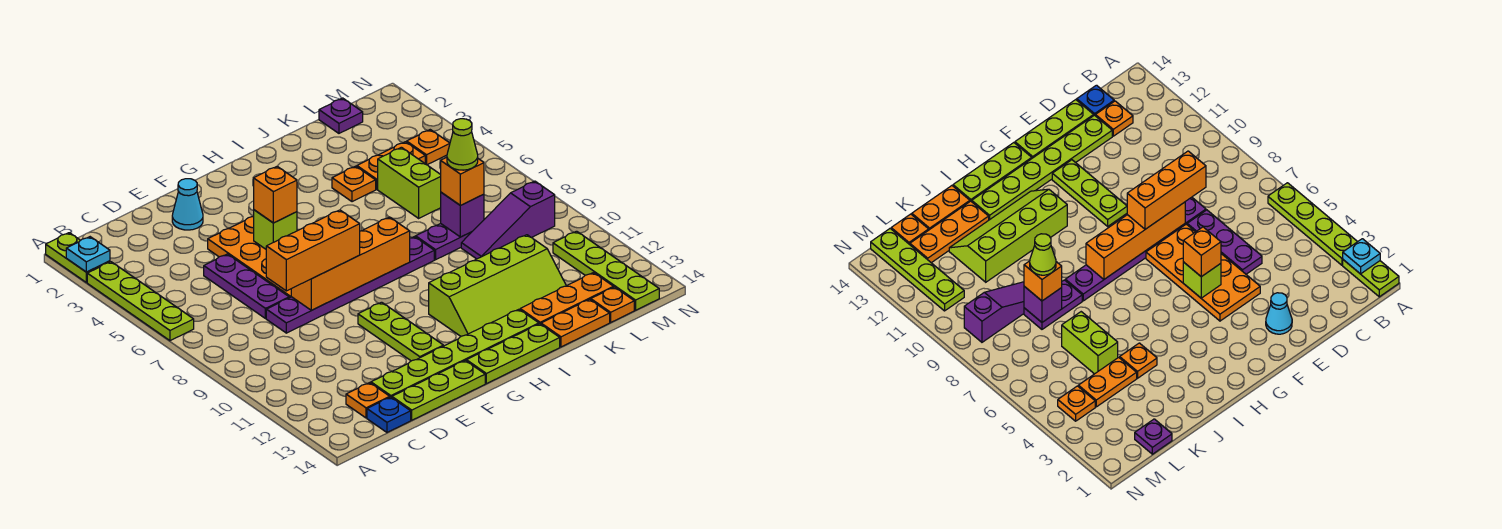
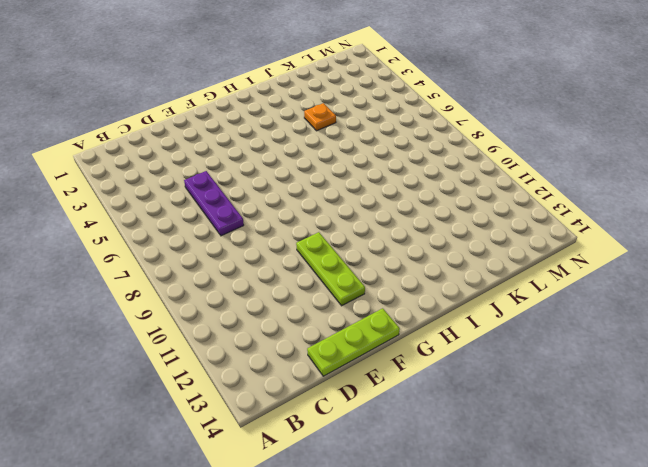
none -> lime plate A1:A2 level 1
none -> lime plate A3:A6 level 1
none -> orange plate C13 level 1
none -> blue plate C14 level 1

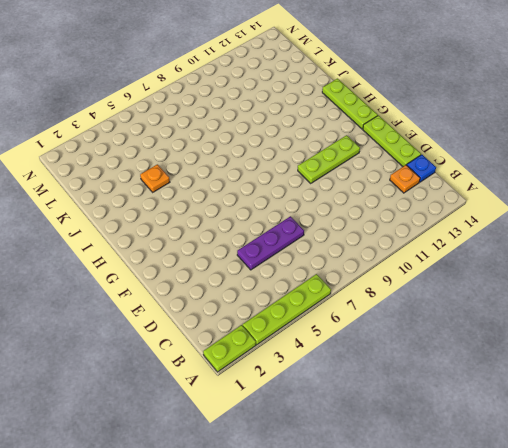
none -> purple plate D8:I8 level 1
none -> lime plate D13:I13 level 1
none -> cyan cone E2 level 1
none -> orange plate E4:F7 level 1

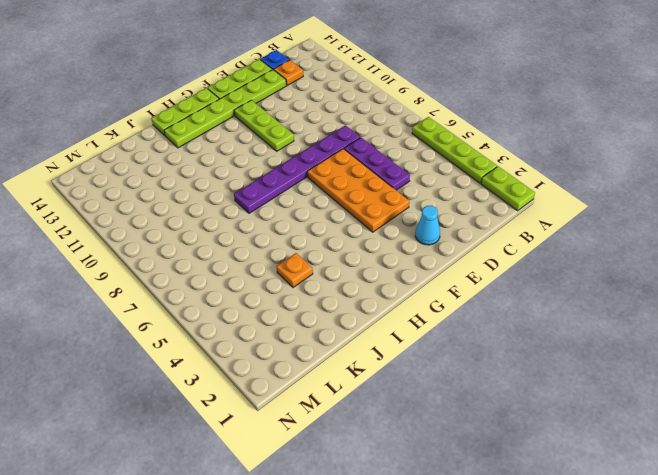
none -> lime slope H11:K12 level 1 top 11
none -> purple plate J8:K8 level 1
none -> orange plate J13:L13 level 1
none -> orange plate J14:K14 level 1

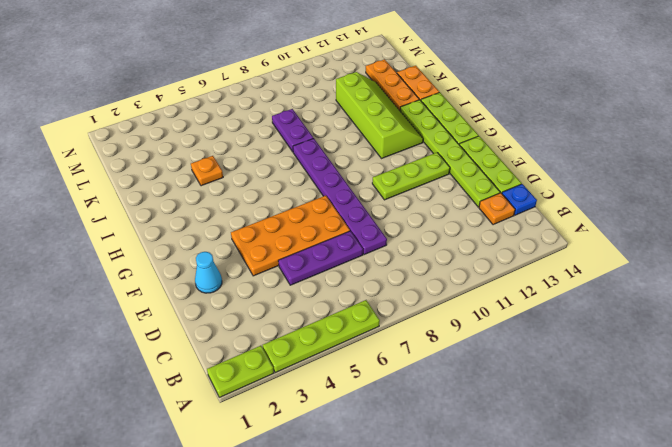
none -> orange plate K4:L4 level 1
none -> lime brick K5:K6 level 1
none -> purple slope K9:M9 level 1 top M
none -> purple plate L1 level 1

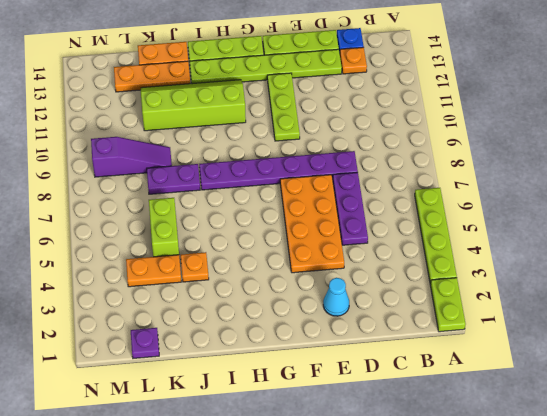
none -> orange plate L14 level 1
none -> orange plate M4 level 1
none -> lime plate M11:M14 level 1
none -> cyan plate A2 level 2

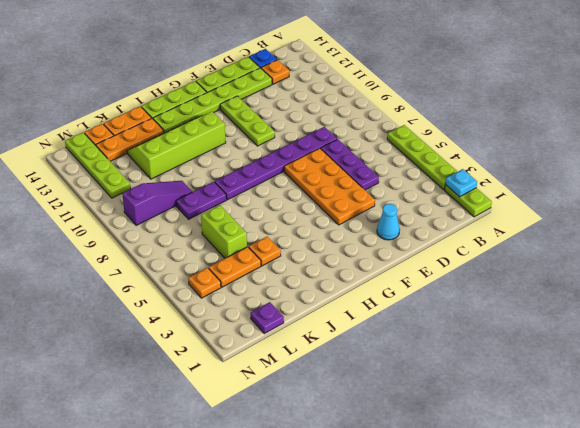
none -> orange brick E8:H8 level 2
none -> lime brick F5 level 2
none -> purple brick K8 level 2
none -> orange brick D8:F8 level 3

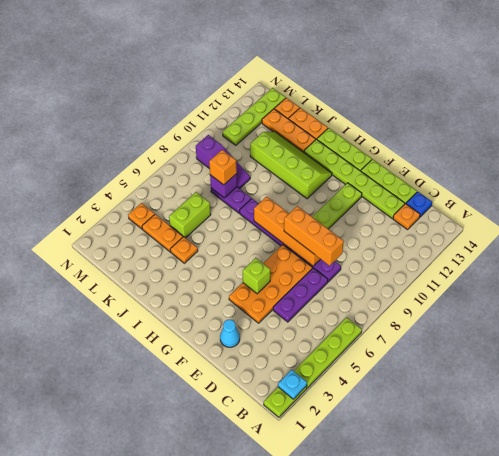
none -> purple plate L1 level 1
none -> orange brick F5 level 3
none -> lime cone K8 level 4

